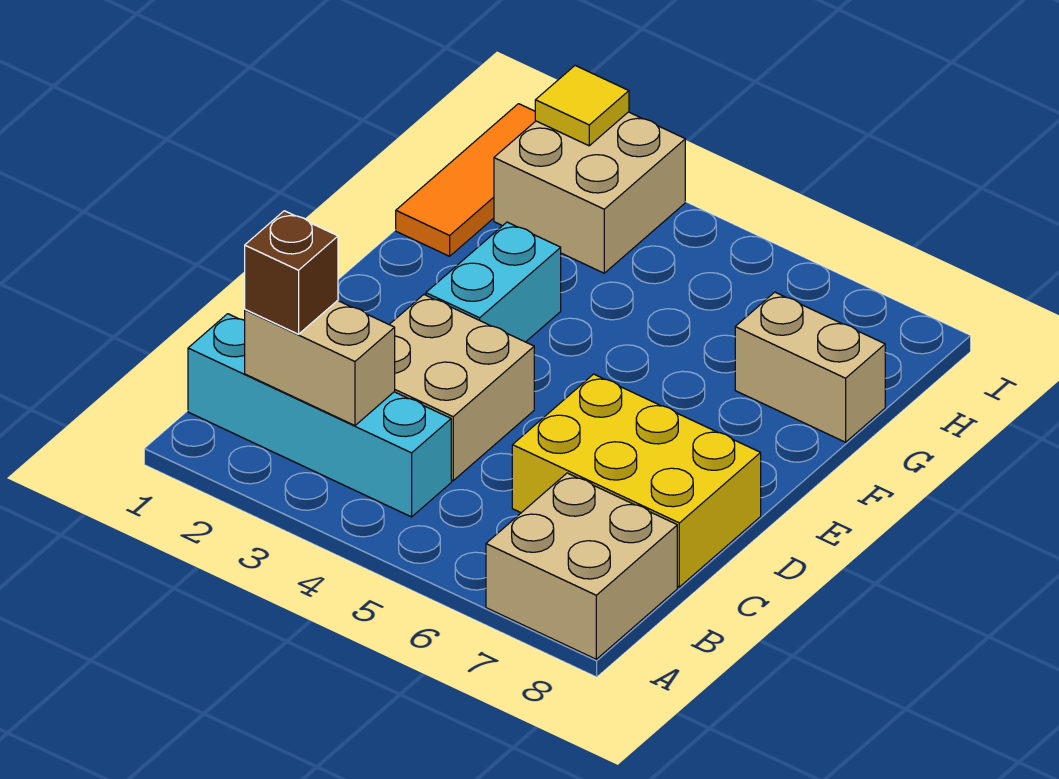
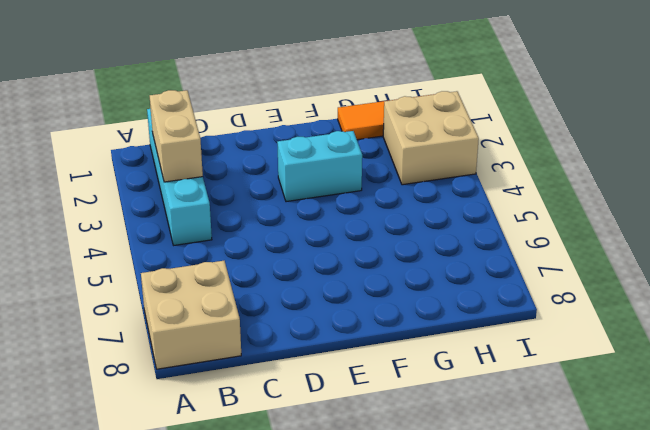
none -> tan brick C3:D4 level 1
none -> yellow brick C6:D8 level 1

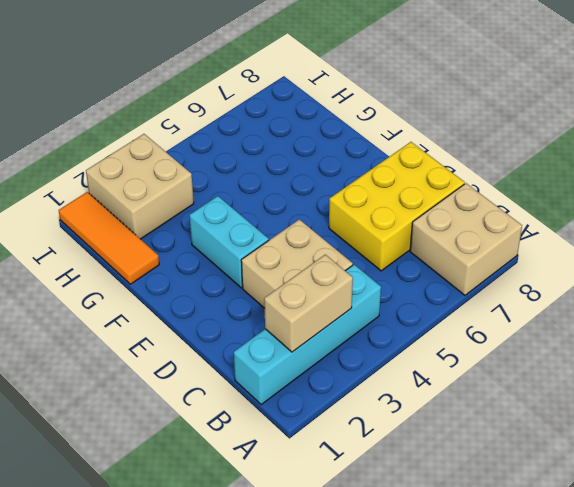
none -> tan brick G7:G8 level 1
none -> yellow tile I2 level 2

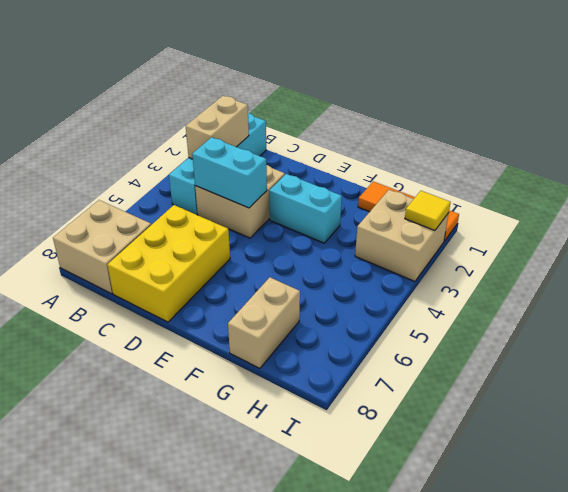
cyan brick C4:D4 level 2 -> none
none -> brown brick B2 level 3

